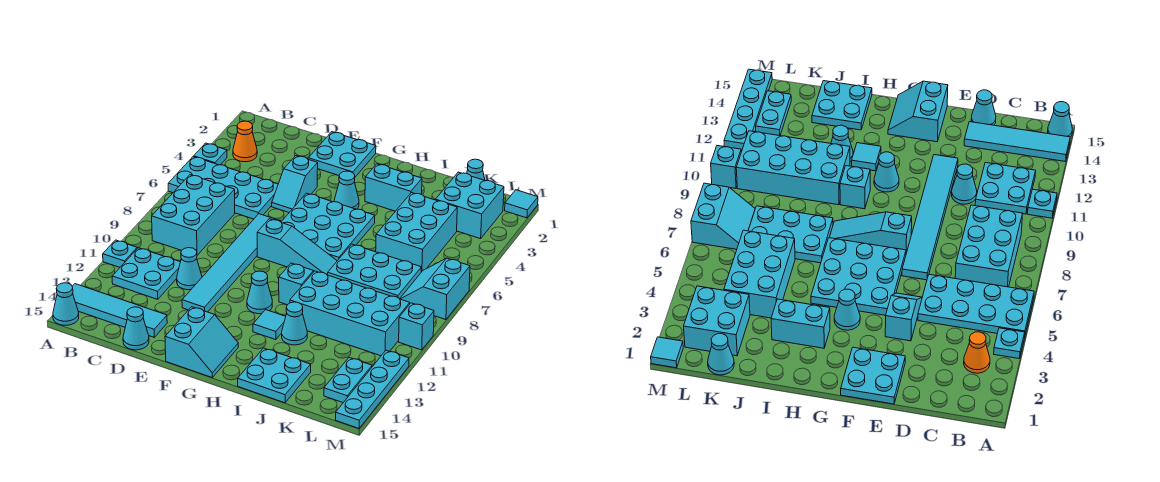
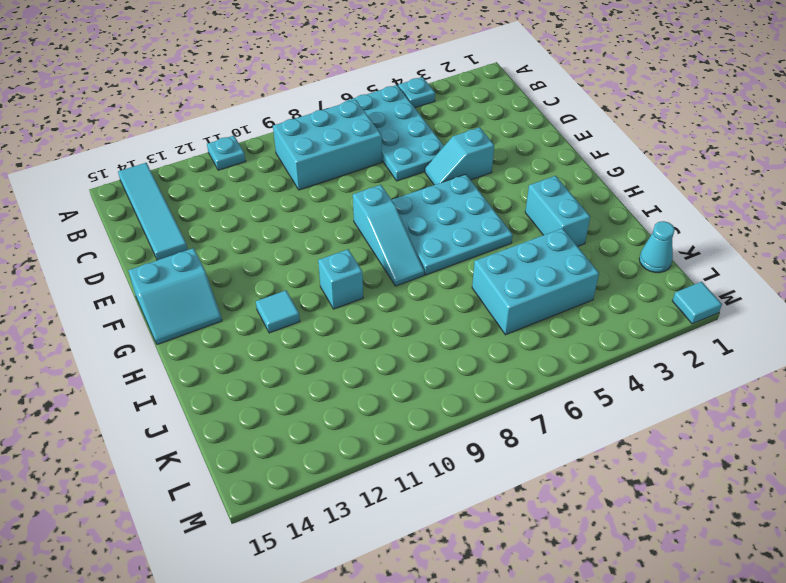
none -> cyan cone A15 level 1
none -> orange cone B3 level 1
none -> cyan plate B11:C12 level 1
none -> cyan cone D11 level 1

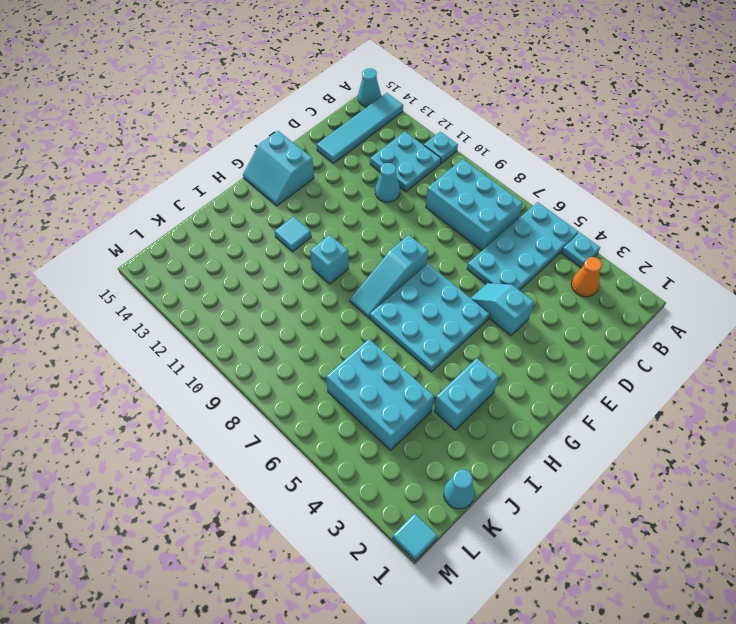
none -> cyan cone D15 level 1
none -> cyan plate E1:F2 level 1
none -> cyan tile E7:E12 level 1
none -> cyan cone G4 level 1

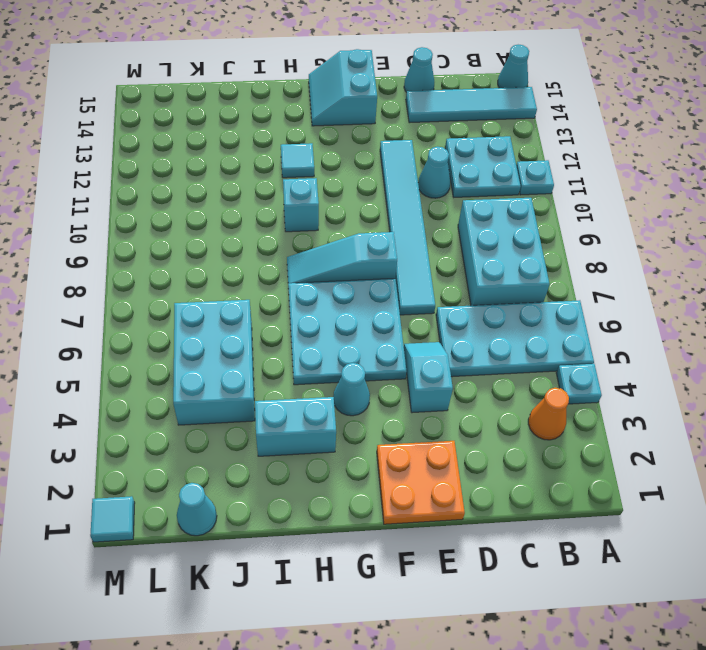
orange plate E1:F2 level 1 -> cyan plate E1:F2 level 1
none -> cyan cone G11 level 1
none -> cyan plate I7:K8 level 1
none -> cyan brick I10:L11 level 1
none -> cyan cone I12 level 1

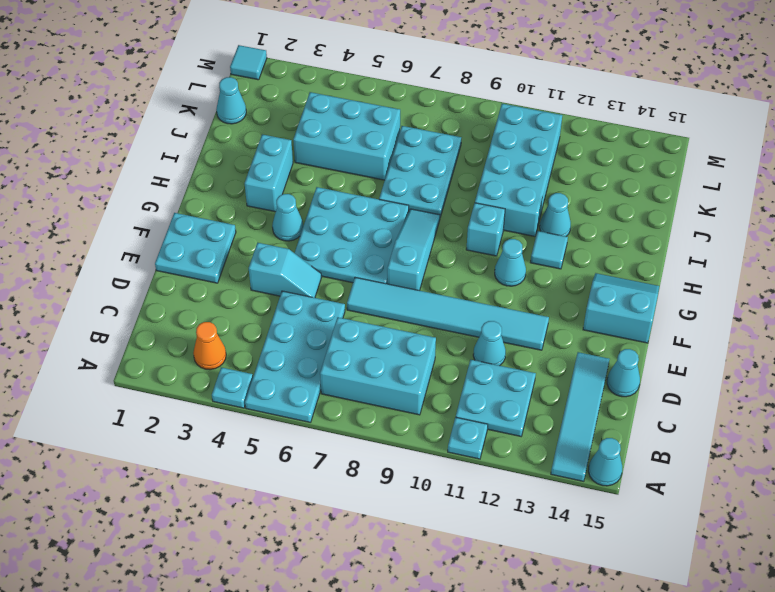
none -> cyan plate I14:J15 level 1
none -> cyan brick K2:L3 level 1
none -> cyan slope L7:M8 level 1 top M
none -> cyan plate L13:L14 level 1

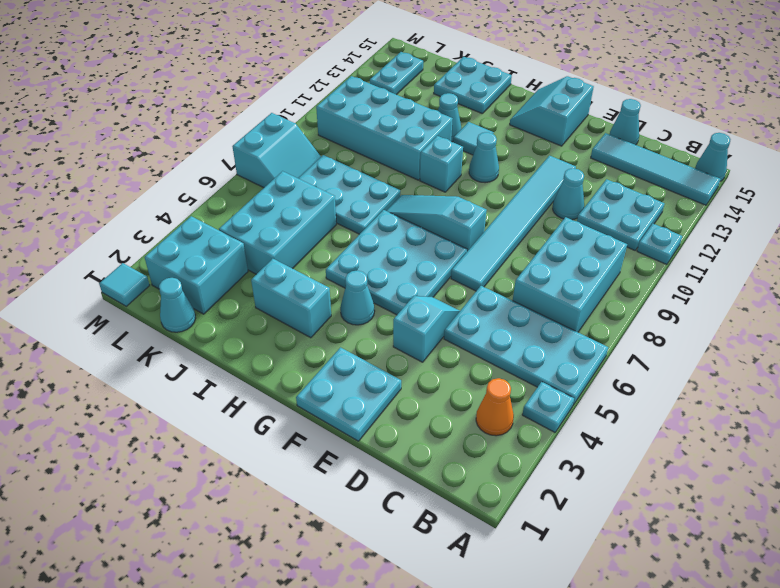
none -> cyan brick M10 level 1
none -> cyan plate M12:M15 level 1

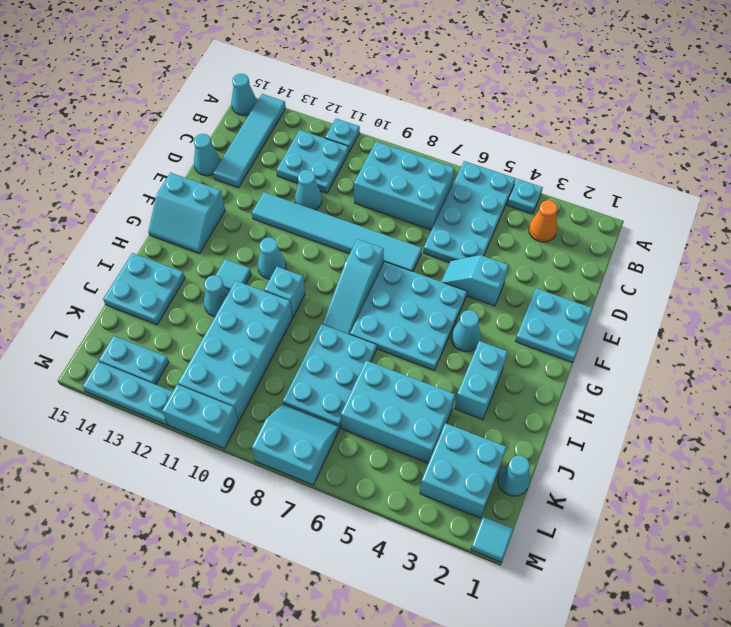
cyan brick M10:M11 level 1 -> cyan brick M10 level 1
cyan plate M12:M14 level 1 -> cyan plate M12:M15 level 1

